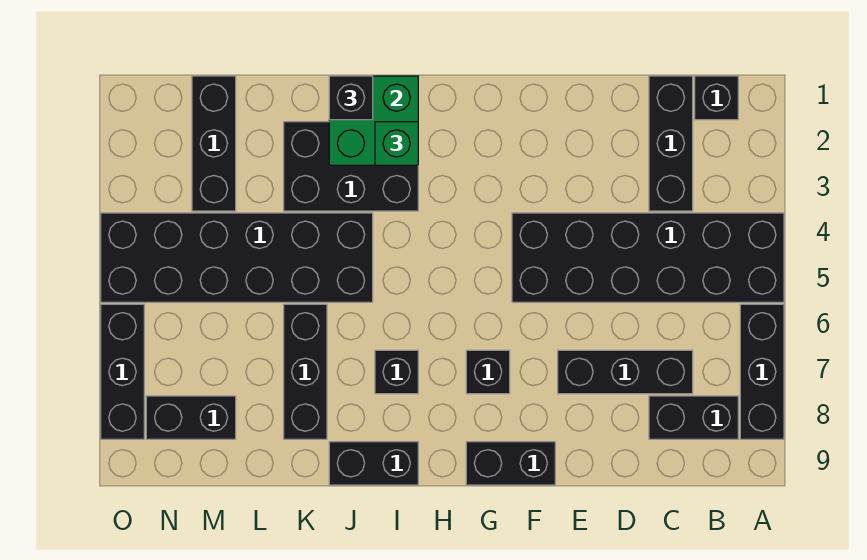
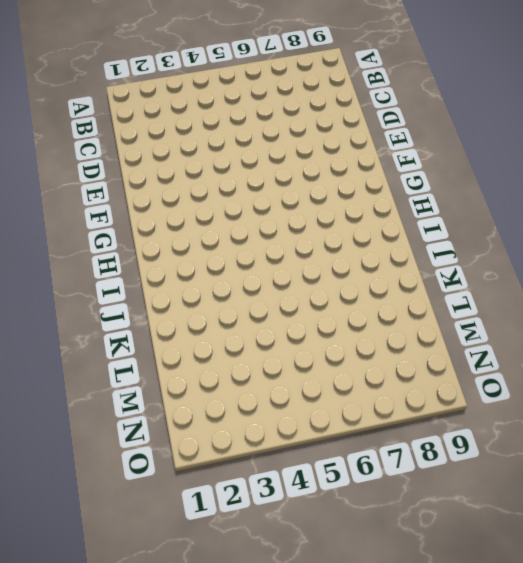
none -> black brick A4:F5 level 1
none -> black brick A6:A8 level 1
none -> black brick B1 level 1

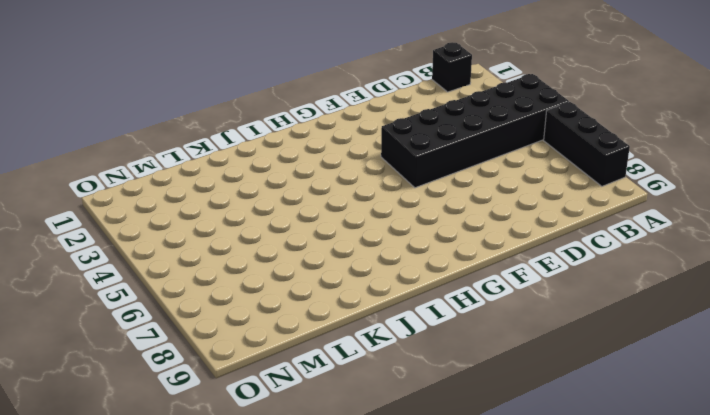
none -> black brick B8:C8 level 1
none -> black brick C1:C3 level 1
none -> black brick C7:E7 level 1

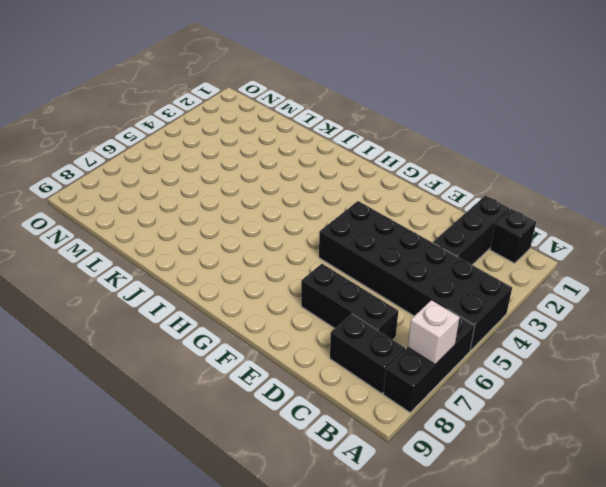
white brick A7 level 2 -> none
none -> black brick F9:G9 level 1
none -> black brick G7 level 1
none -> black brick I2:K3 level 1

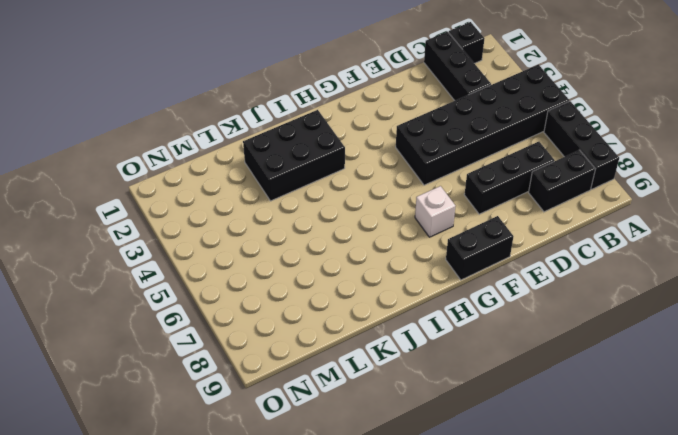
white brick G7 level 1 -> black brick G7 level 1
none -> black brick I7 level 1
none -> black brick I9:J9 level 1
none -> black brick J4:O5 level 1

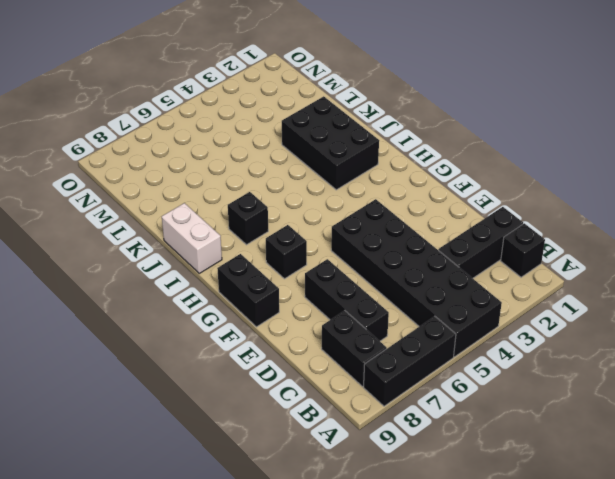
white brick I9:J9 level 1 -> black brick I9:J9 level 1
none -> black brick J4:O5 level 1
none -> black brick K6:K8 level 1
none -> black brick M1:M3 level 1

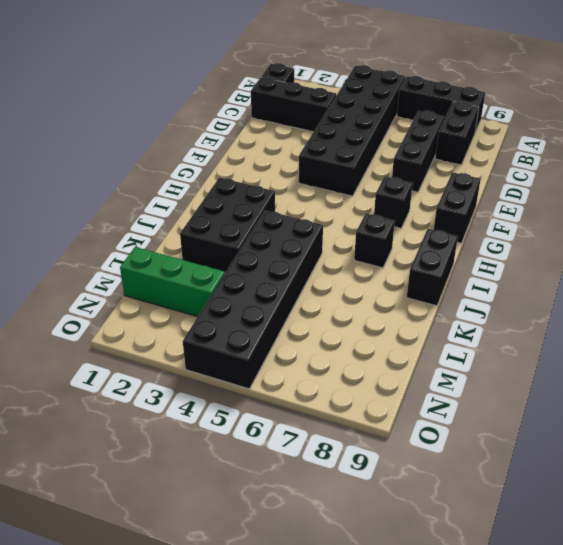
green brick M1:M3 level 1 -> black brick M1:M3 level 1
none -> black brick K6:K8 level 1
none -> black brick M8:N8 level 1
none -> black brick O6:O8 level 1

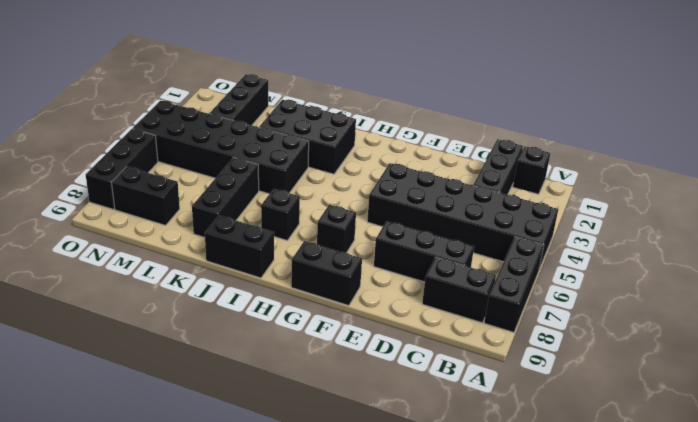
none -> green brick I1:J2 level 2
none -> green brick I2 level 3
none -> black brick J1 level 3

